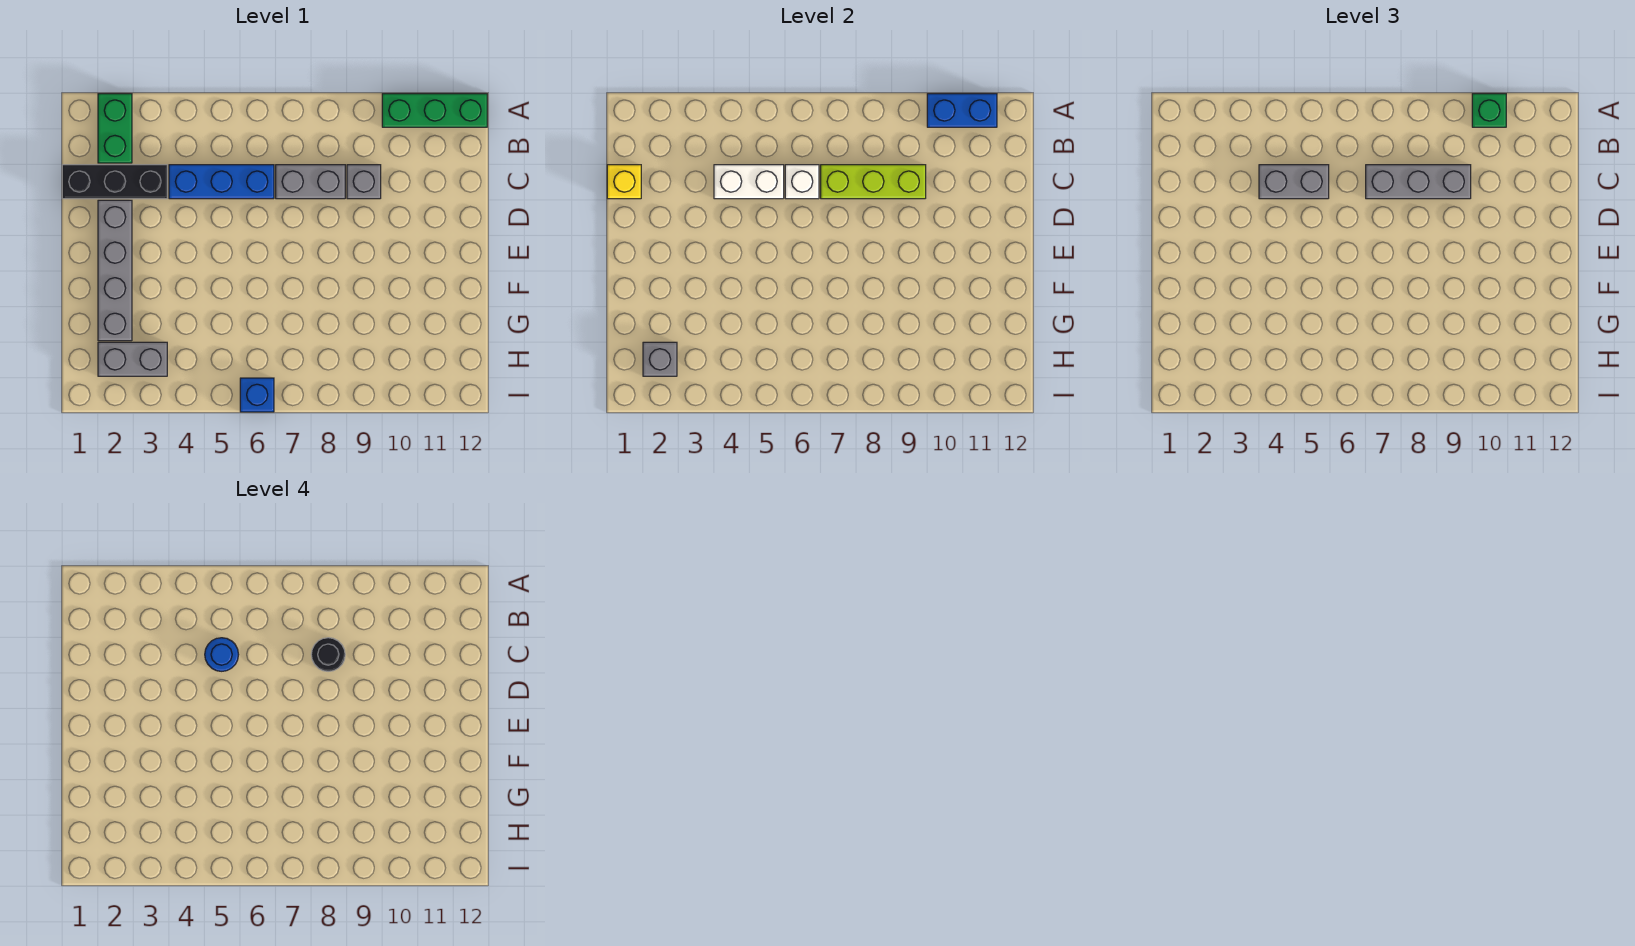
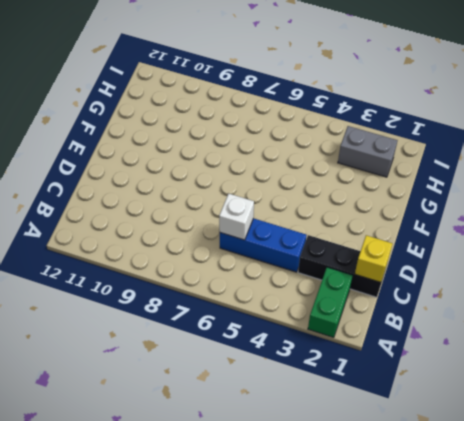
none -> green brick A10:A12 level 1
none -> grey brick C7:C8 level 1
none -> grey brick C9 level 1

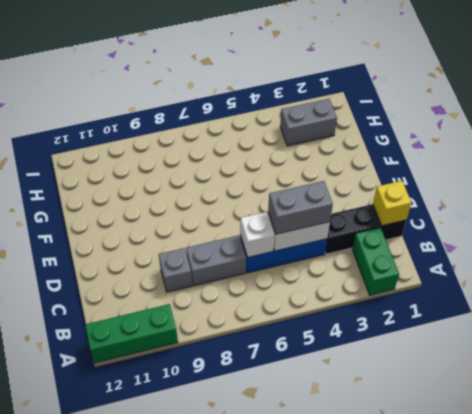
none -> grey brick D2:G2 level 1
none -> blue brick I6 level 1
none -> blue brick A10:A11 level 2

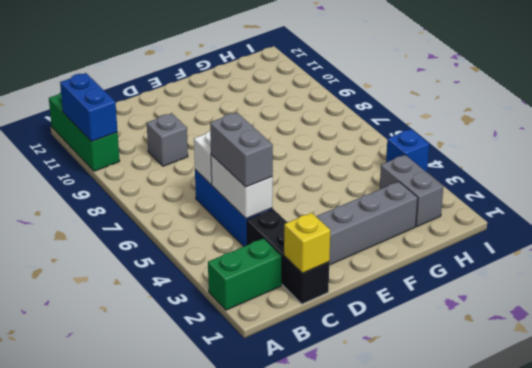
blue brick I4 level 1 -> blue brick I6 level 1
none -> grey brick C7:C8 level 1
none -> lime brick C7:C9 level 2
none -> grey brick H2 level 2

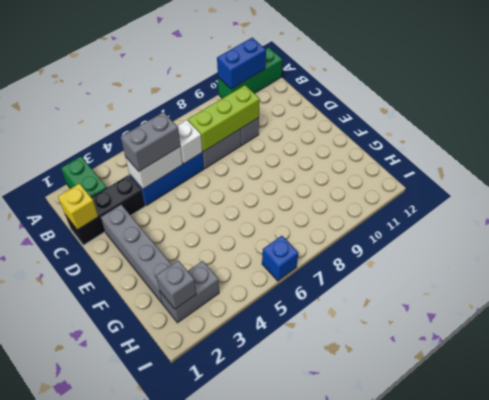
none -> green brick A10 level 3
none -> grey brick C7:C9 level 3
none -> blue round brick C5 level 4

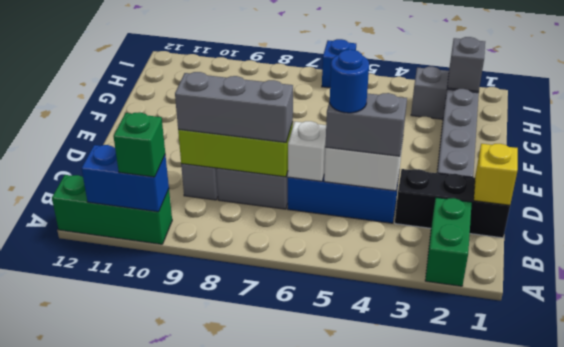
none -> black round brick C8 level 4

